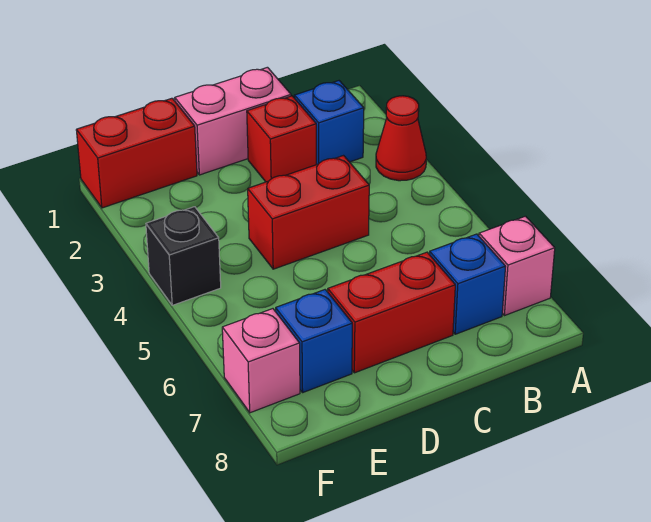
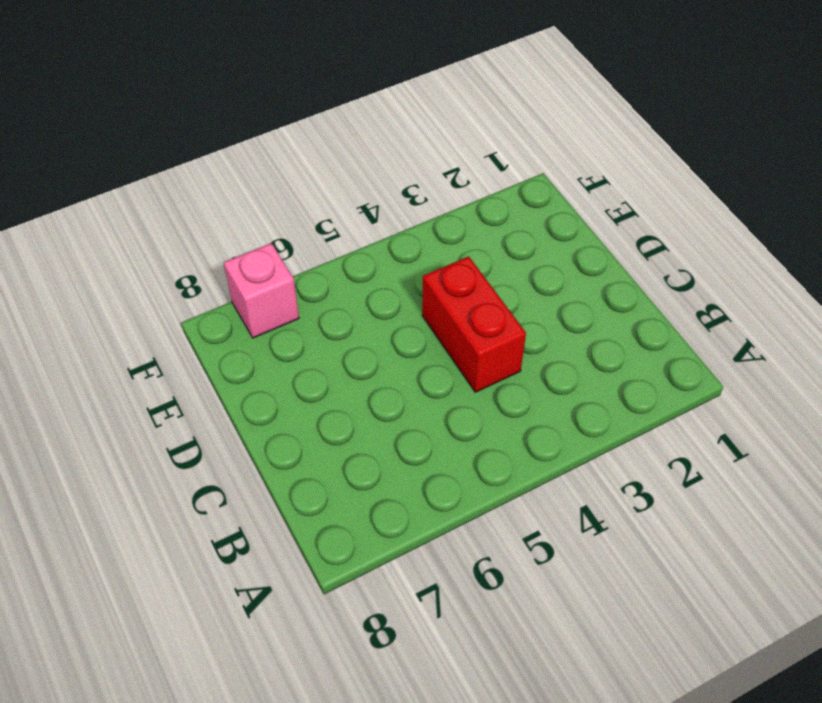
none -> red cone A3 level 1
none -> pink brick A7 level 1
none -> blue brick B2 level 1

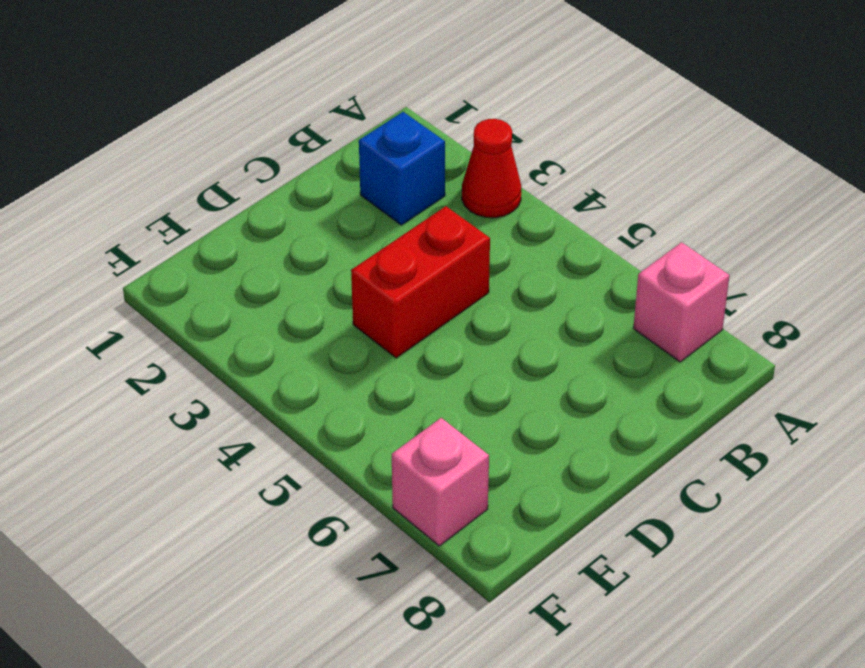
none -> blue brick B7 level 1
none -> pink brick C1:D1 level 1
none -> red brick C2 level 1

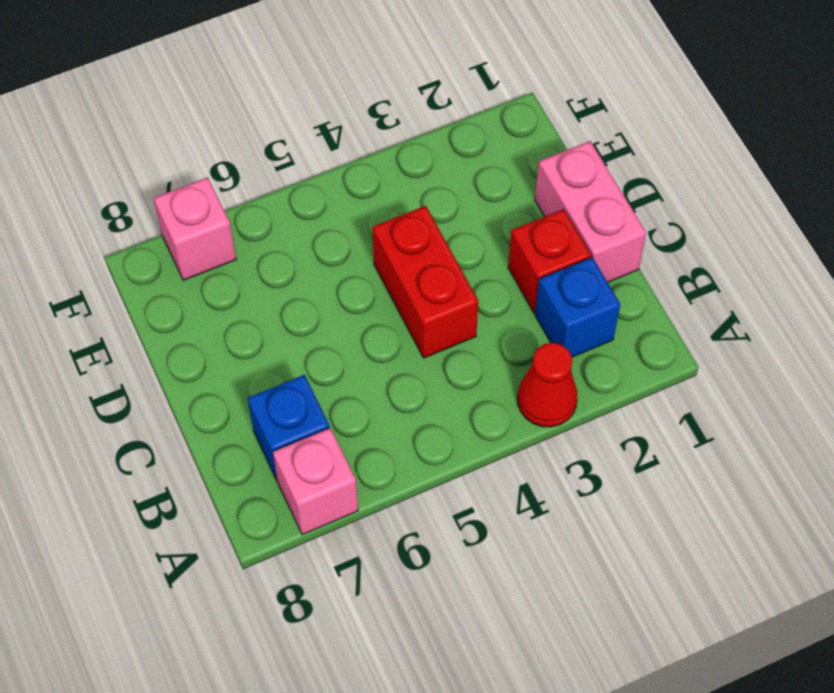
none -> red brick C7:D7 level 1
none -> red brick E1:F1 level 1
none -> blue brick E7 level 1

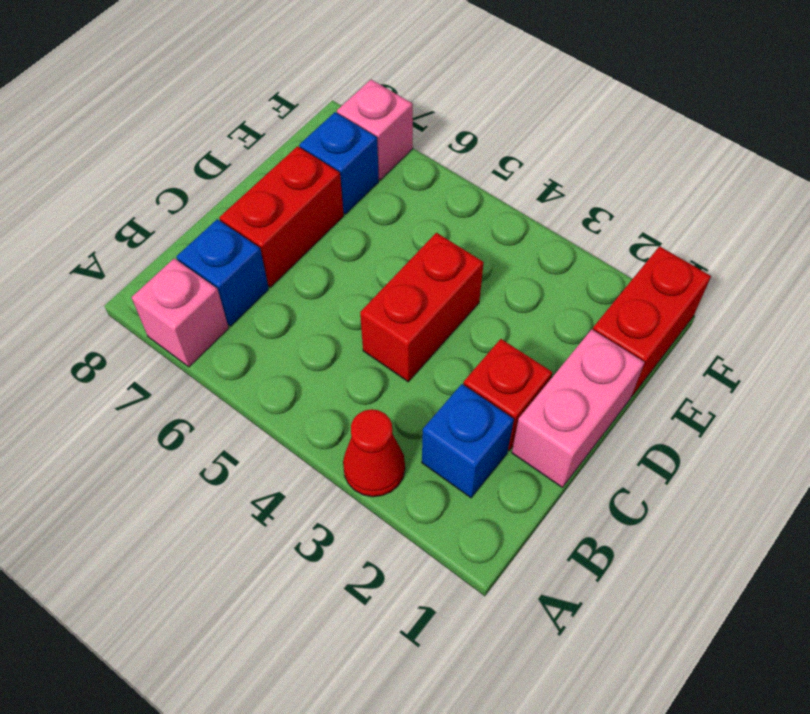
none -> black brick F4 level 1

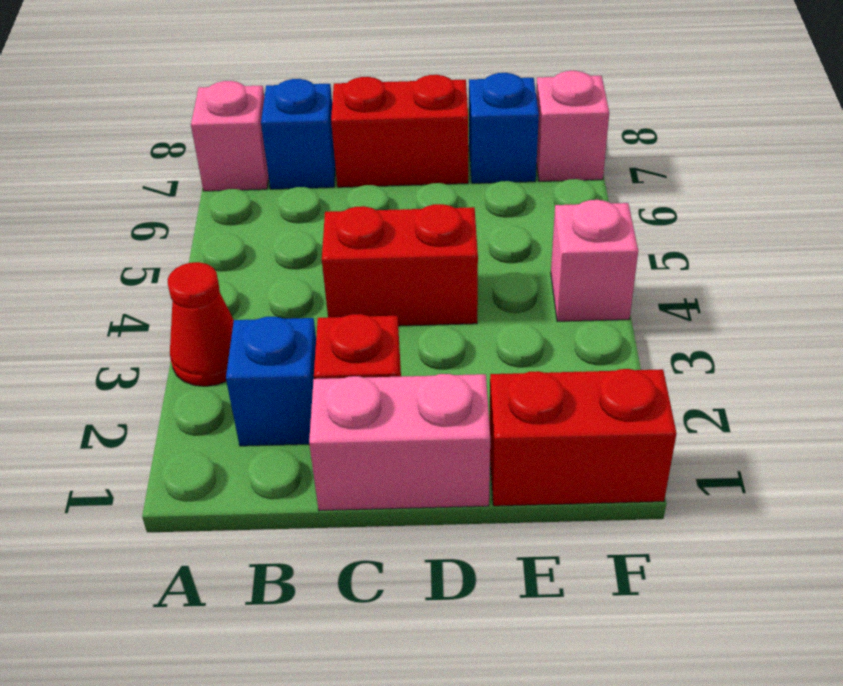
pink brick F4 level 1 -> black brick F4 level 1

